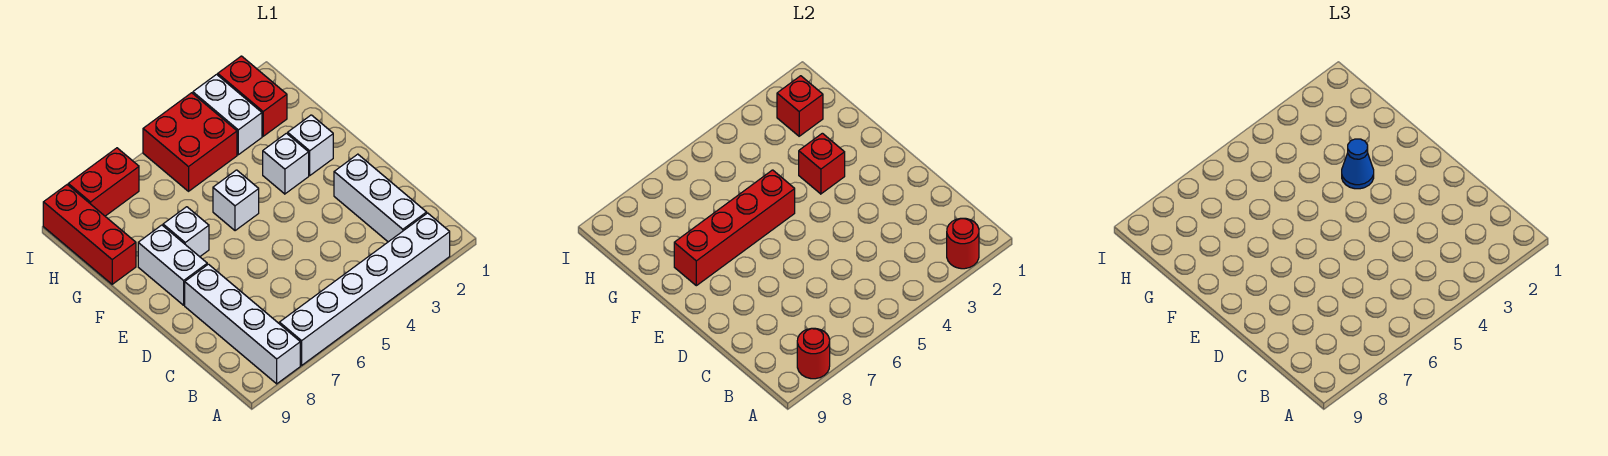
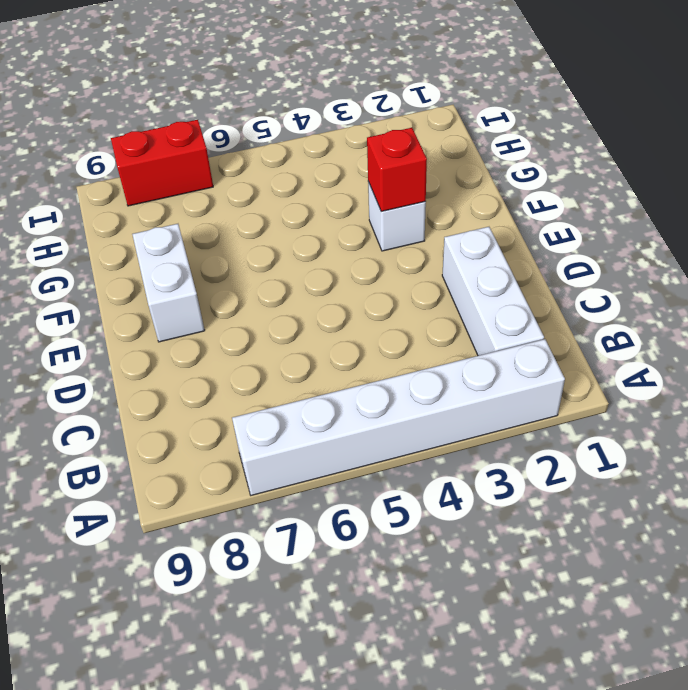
none -> white brick A8:D8 level 1
none -> white brick F2 level 1
none -> white brick F5 level 1

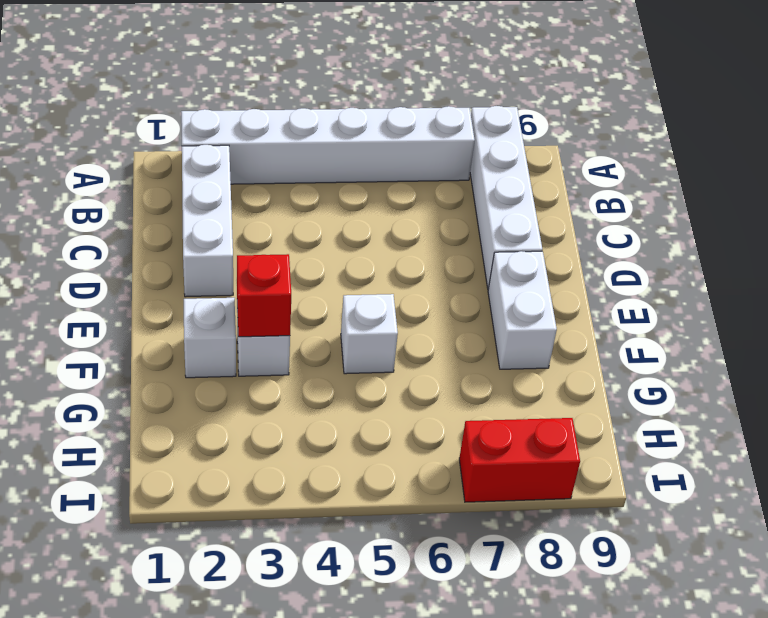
none -> white brick F7 level 1
none -> red brick G9:I9 level 1
none -> red brick H2:I2 level 1

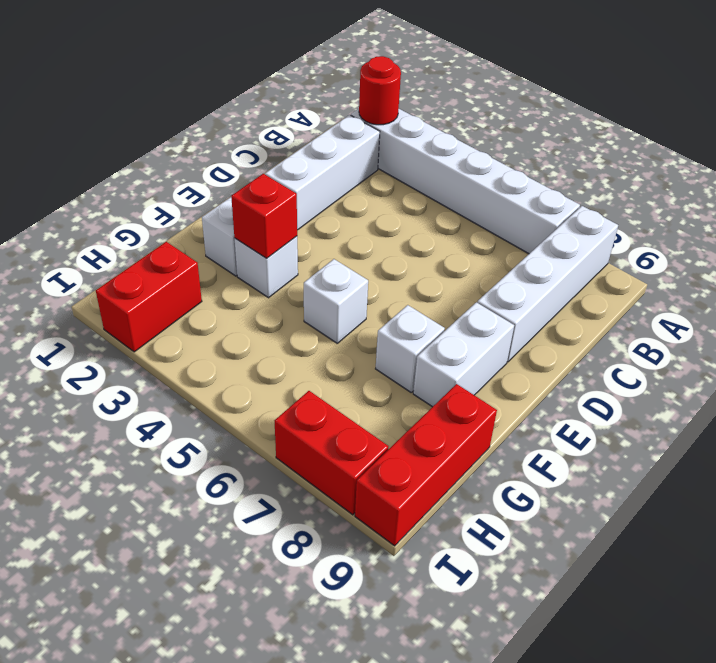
none -> white brick H3:I3 level 1
none -> red brick H4:I5 level 1
none -> red round brick A8 level 2

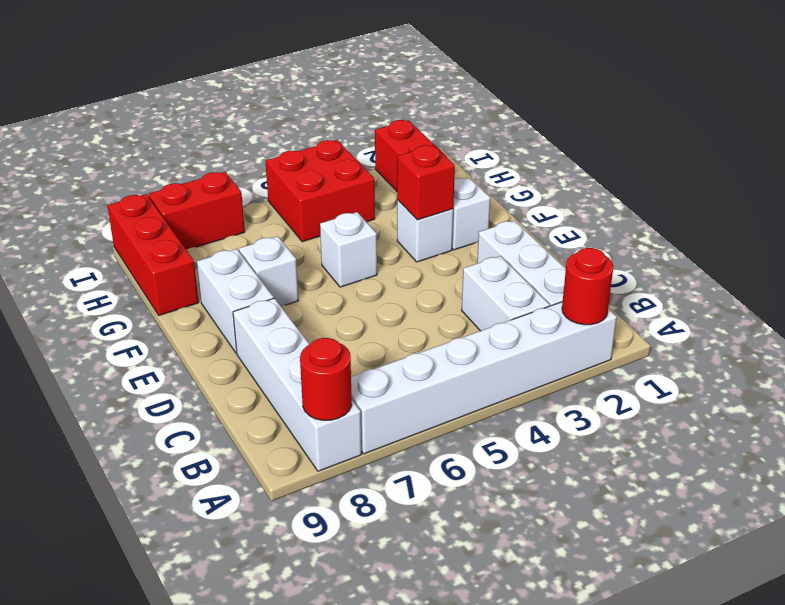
white brick B3:C3 level 1 -> white brick H3:I3 level 1
none -> red brick F5:F8 level 2
none -> red brick H2 level 2
none -> blue cone F3 level 3

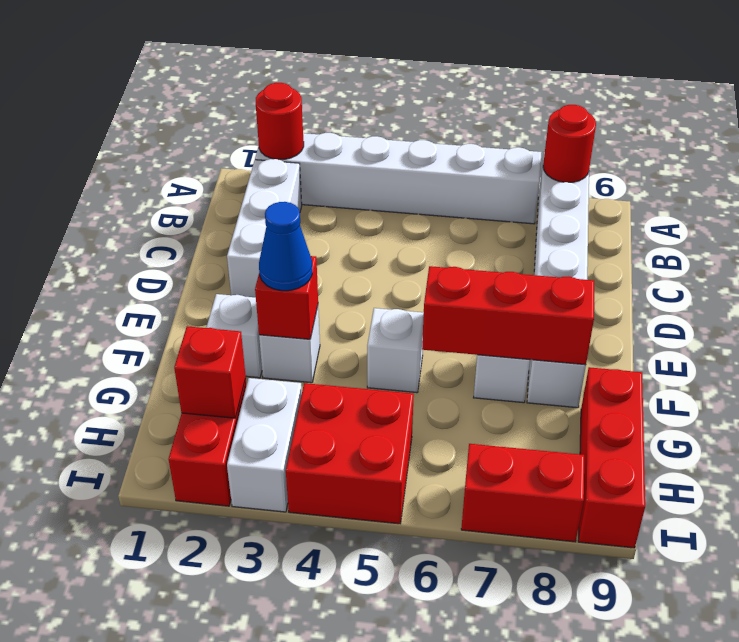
red brick F6:F8 level 2 -> red brick F5:F8 level 2

